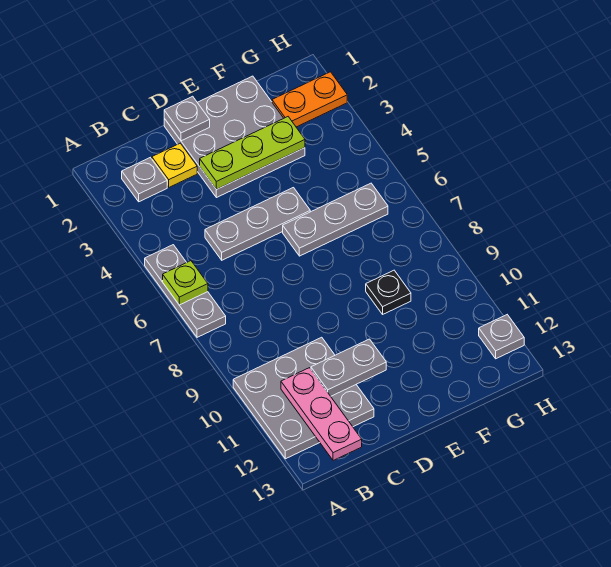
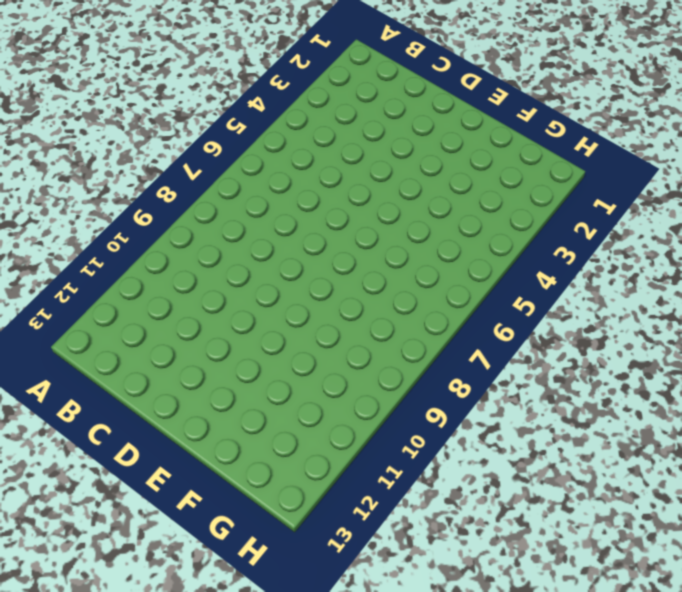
none -> grey plate A5:A7 level 1
none -> grey plate A10:C12 level 1
none -> grey plate B2 level 1

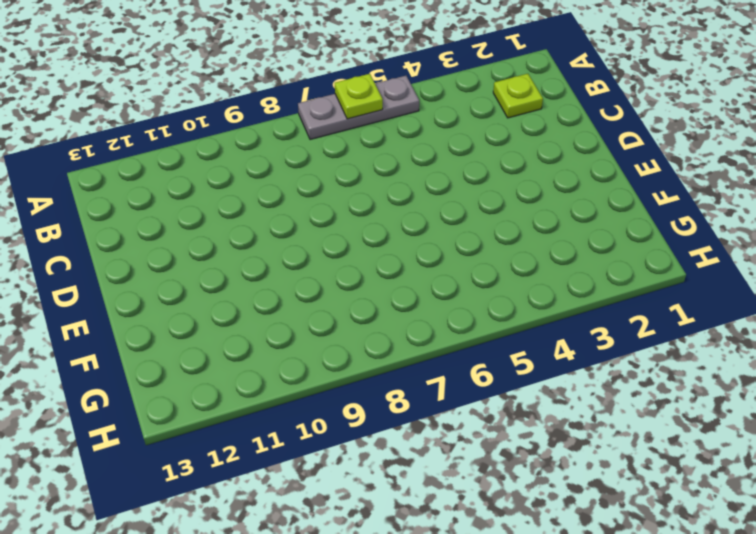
lime plate B2 level 1 -> grey plate B2 level 1
none -> grey plate A10:C12 level 1
none -> yellow plate C2 level 1
none -> grey plate C5:E5 level 1

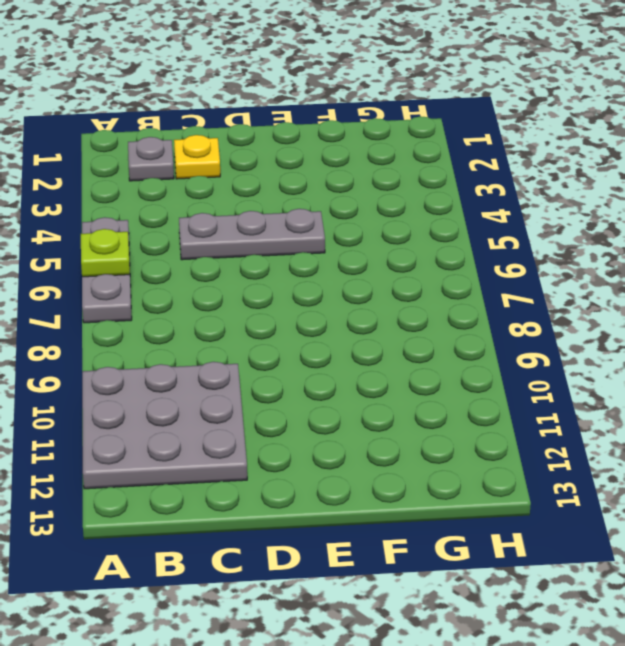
none -> grey plate D1:F3 level 1
none -> grey plate E6:G6 level 1
none -> black plate F9 level 1

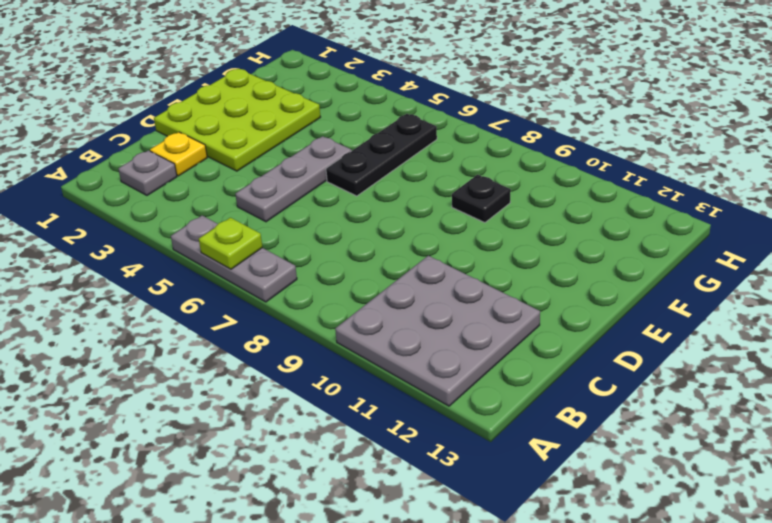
lime plate D1:F3 level 1 -> grey plate D1:F3 level 1
black plate E6:G6 level 1 -> grey plate E6:G6 level 1
none -> orange plate G2:H2 level 1
none -> grey plate H12 level 1
none -> pink plate B11:B13 level 2

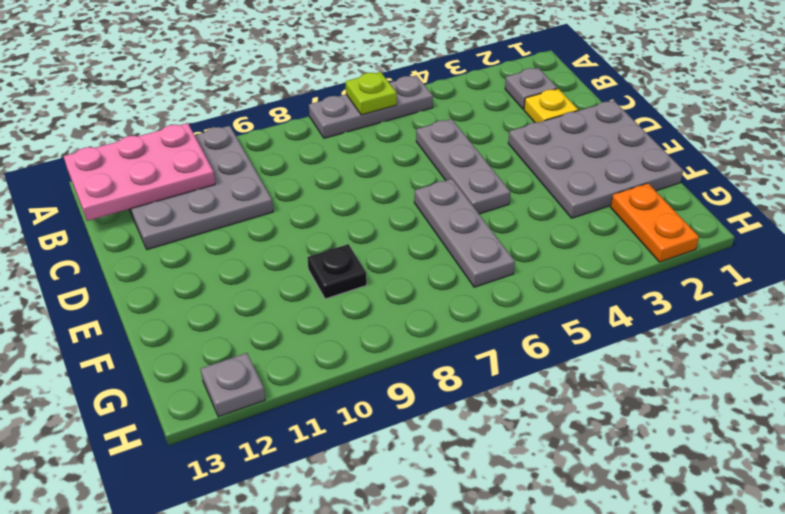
pink plate A11:B13 level 2 -> pink plate B11:B13 level 2
none -> grey plate C11:D11 level 2
none -> grey plate D1 level 2
none -> lime plate D3:F3 level 2

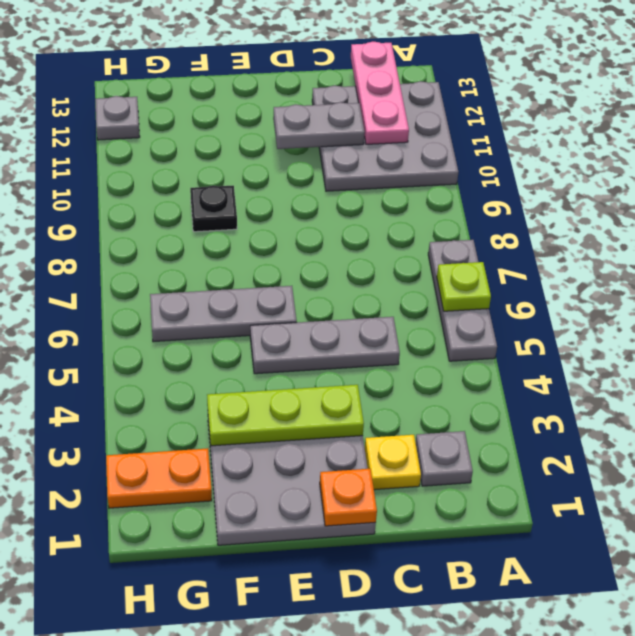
orange plate D1 level 2 -> grey plate D1 level 2

